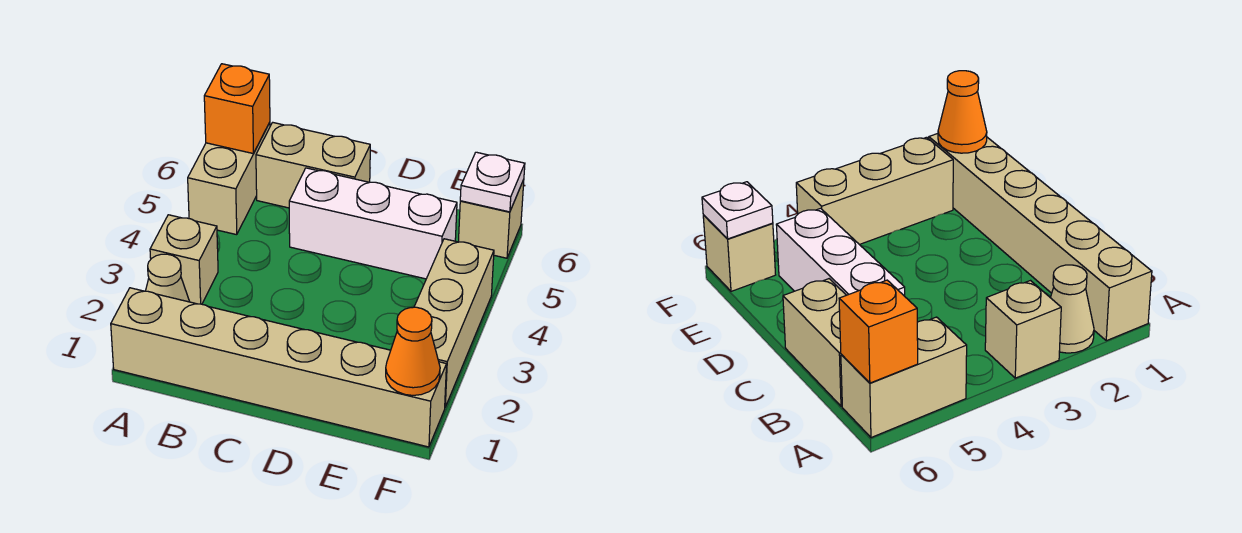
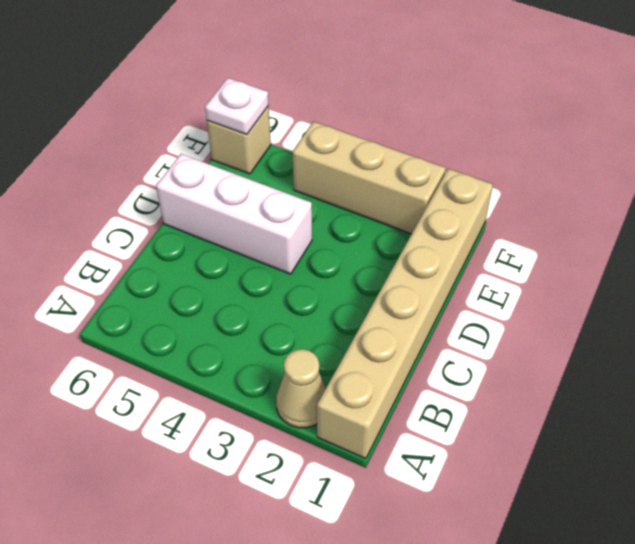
white brick D4:D6 level 1 -> white brick C5:E5 level 1
none -> tan brick A3 level 1
none -> tan brick A5:A6 level 1

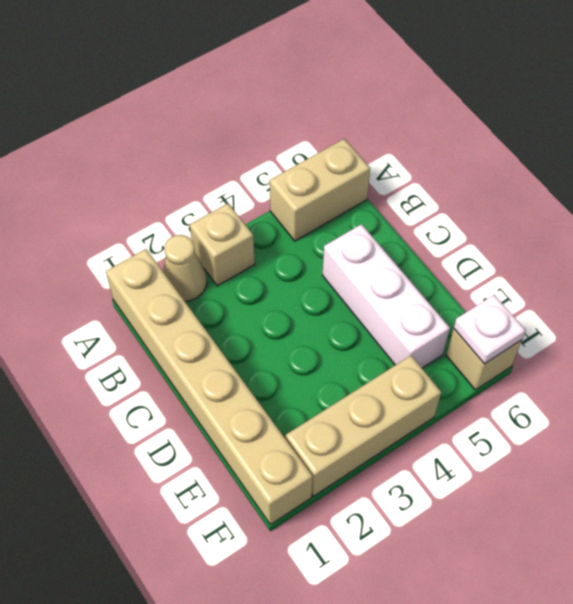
none -> tan brick B6:C6 level 1
none -> orange brick A6 level 2

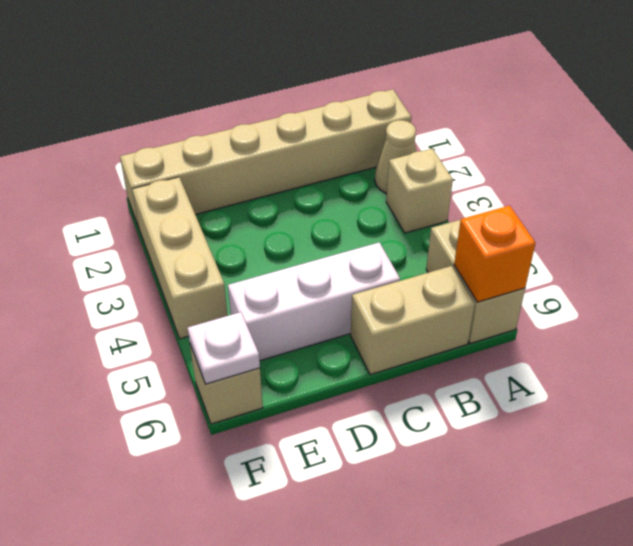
none -> orange cone F1 level 2

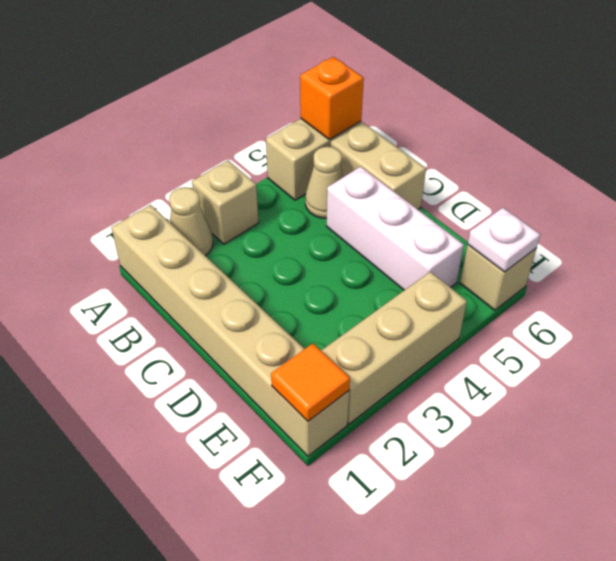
tan cone B5 level 1 -> none
orange tile F1 level 2 -> orange cone F1 level 2

